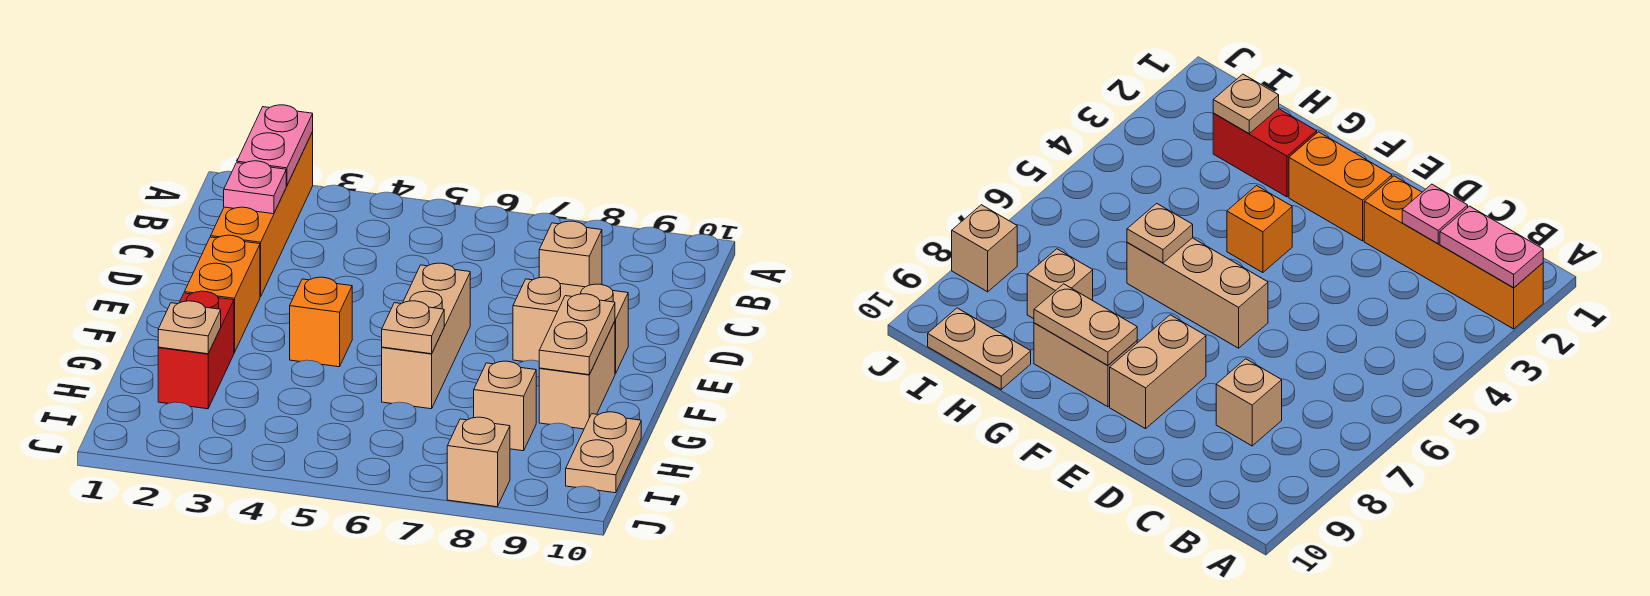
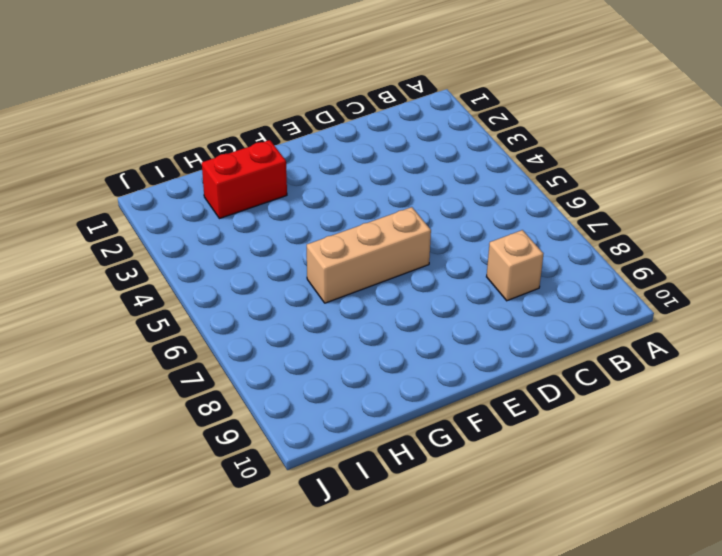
none -> orange brick A2:D2 level 1
none -> orange brick E2:F2 level 1
none -> tan brick E8:E9 level 1

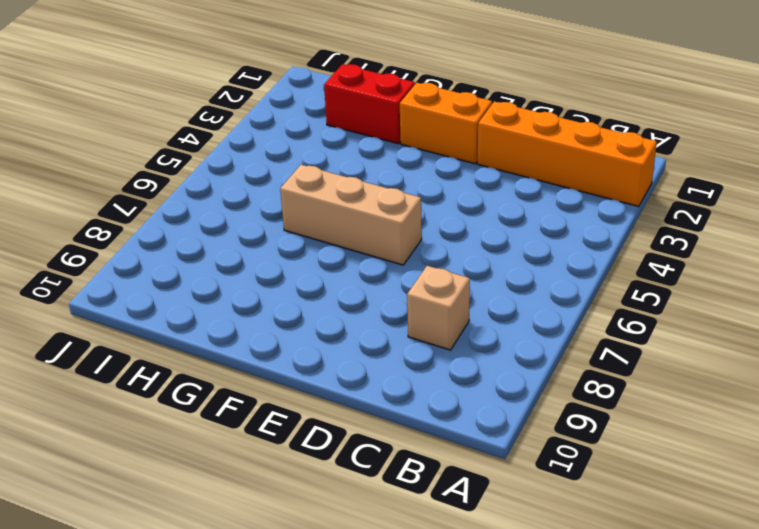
none -> tan brick E8:E9 level 1
none -> orange brick F4 level 1
none -> tan brick F9:G9 level 1

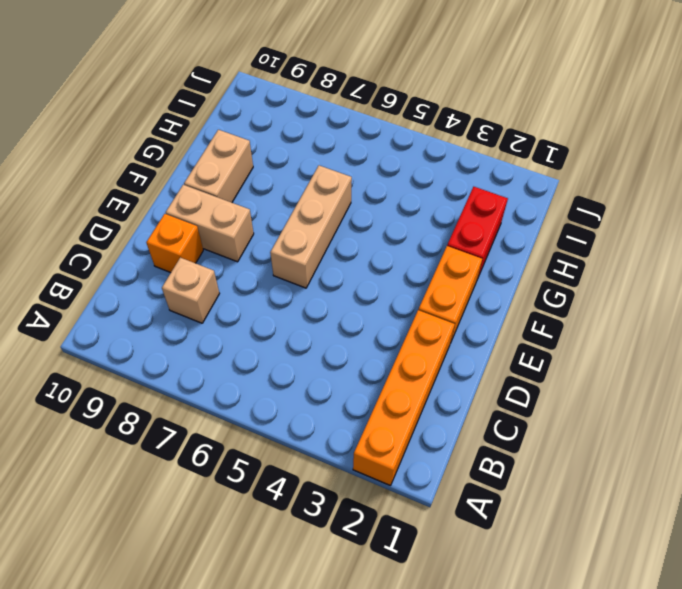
orange brick D9 level 1 -> orange brick F4 level 1
none -> tan brick H8 level 1
none -> tan plate H10:I10 level 1
none -> tan brick J8 level 1

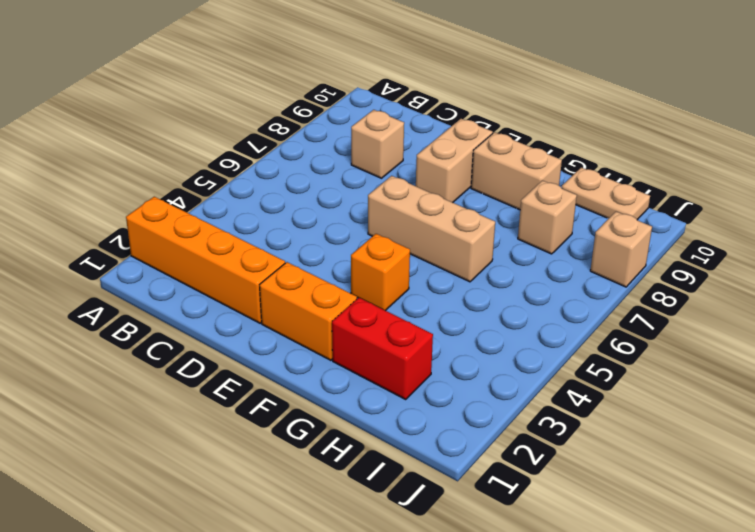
none -> pink plate A2:B2 level 2
none -> pink plate C2 level 2
none -> tan plate F9:G9 level 2

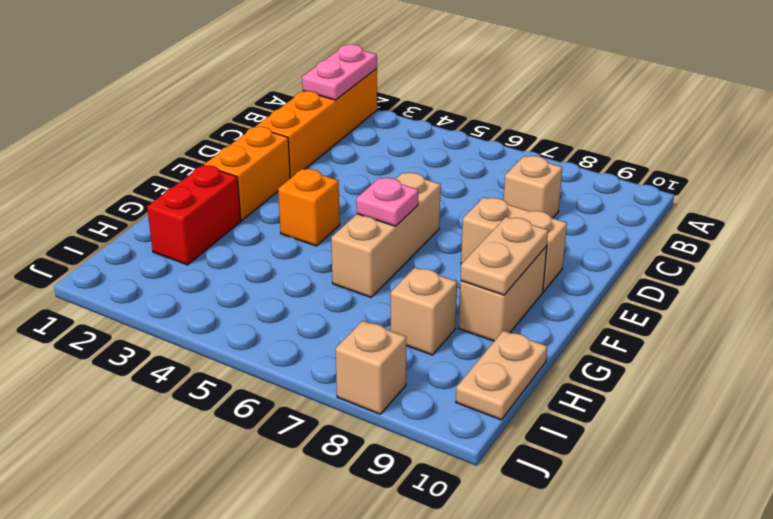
pink plate F6 level 2 -> pink plate C2 level 2
none -> tan plate G6 level 2
none -> tan plate H2 level 2

